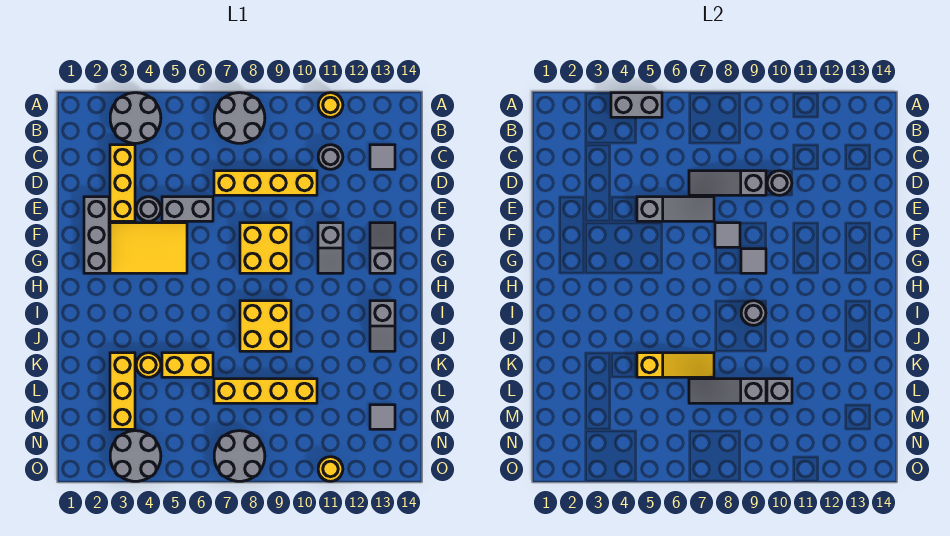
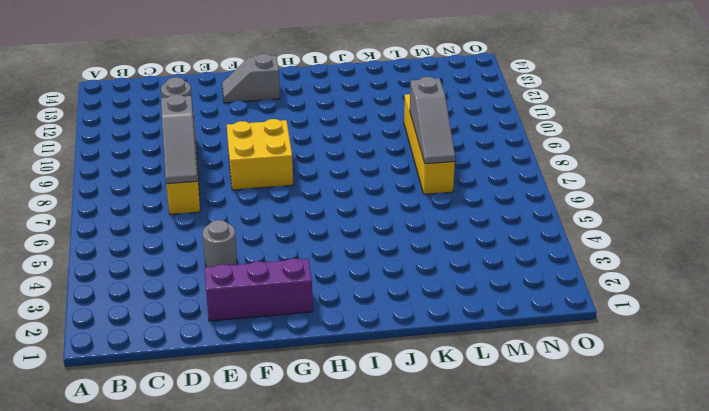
purple brick E2:G2 level 1 -> grey brick E2:G2 level 1
none -> grey round brick A3:B4 level 1
none -> grey round brick A7:B8 level 1
none -> yellow round brick A11 level 1
none -> yellow brick C3:E3 level 1

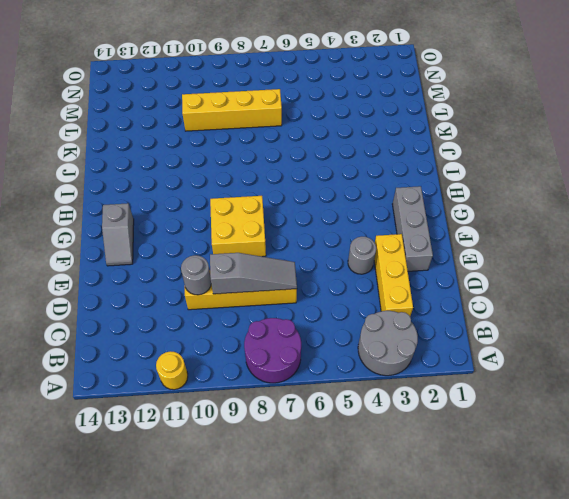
purple round brick A7:B8 level 1 -> grey round brick A7:B8 level 1
none -> grey round brick C11 level 1
none -> grey tile C13 level 1
none -> grey brick E5:E6 level 1
none -> yellow tile F3:G5 level 1

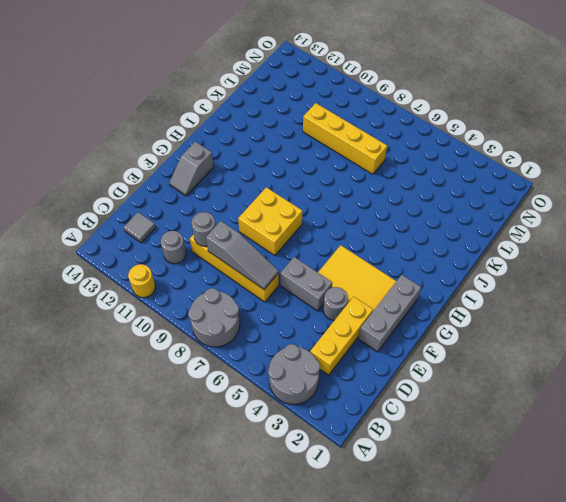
none -> grey slope F11:G11 level 1 top F
none -> yellow brick I8:J9 level 1
none -> grey slope I13:J13 level 1 top I
none -> yellow brick K3:M3 level 1

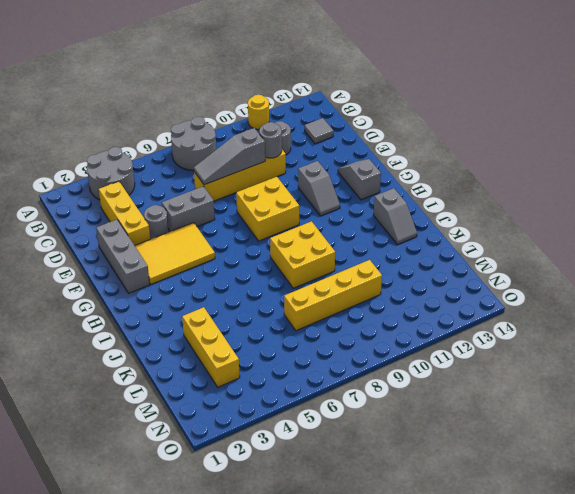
none -> yellow round brick K4 level 1
none -> yellow brick K5:K6 level 1
none -> grey tile M13 level 1
none -> grey round brick N3:O4 level 1

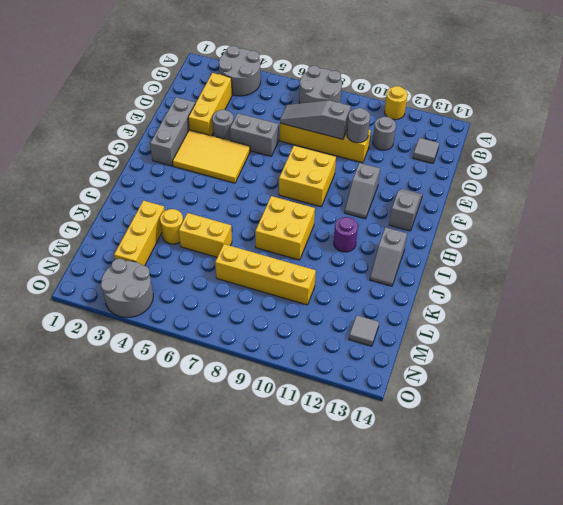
purple round brick I11 level 1 -> none
none -> grey round brick N7:O8 level 1
none -> yellow round brick O11 level 1
none -> grey brick A4:A5 level 2
none -> grey slope E5:E7 level 2 top 5

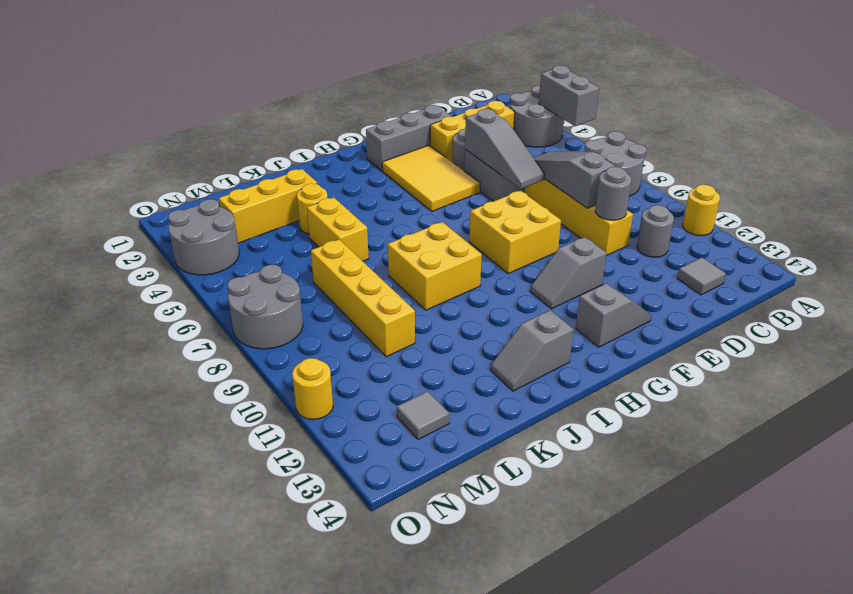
none -> grey tile F8 level 2
none -> grey tile G9 level 2
none -> grey round brick I9 level 2
none -> yellow slope K5:K7 level 2 top 5

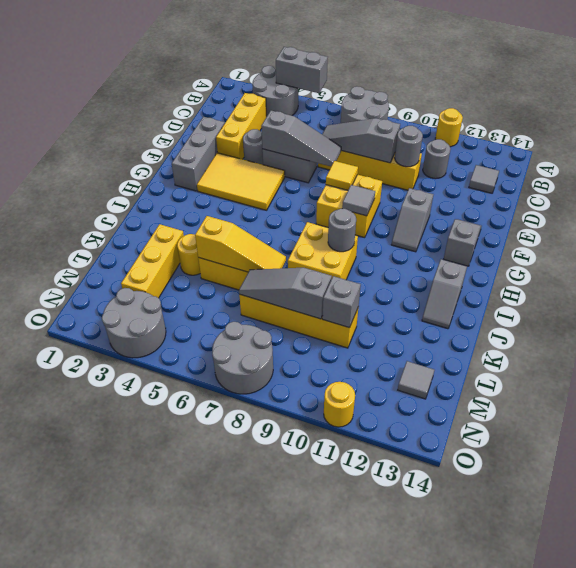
yellow tile F8 level 2 -> grey tile F8 level 2

